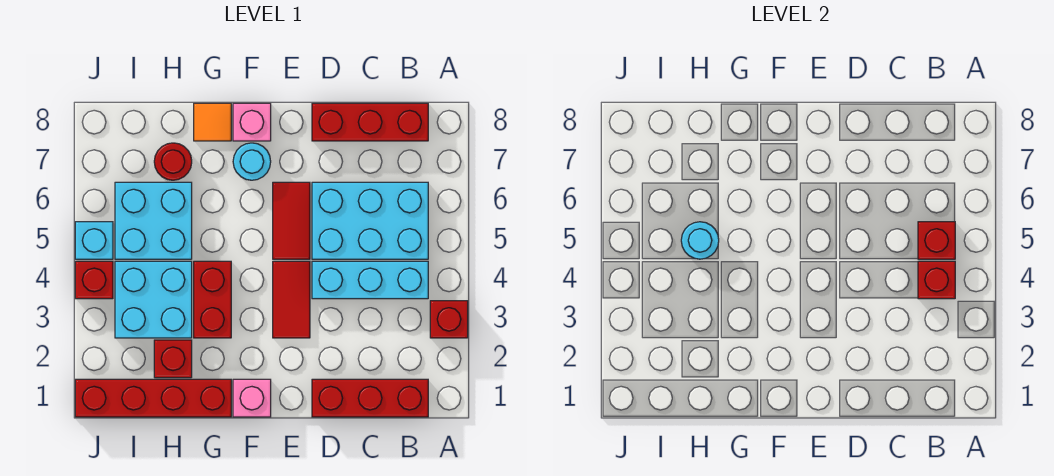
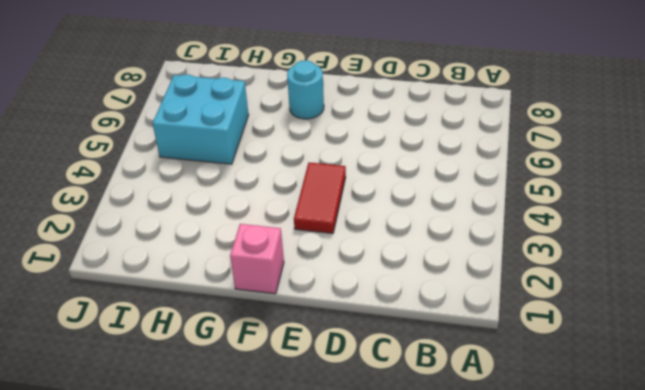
none -> red brick A3 level 1
none -> red brick B1:D1 level 1
none -> cyan brick B4:D4 level 1

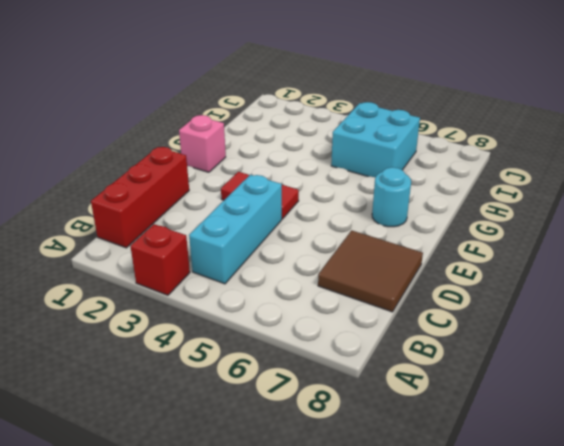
brown tile C7:D8 level 1 -> red brick B8:D8 level 1
none -> cyan brick B5:D6 level 1
none -> red tile E5:E6 level 1
none -> pink brick F8 level 1

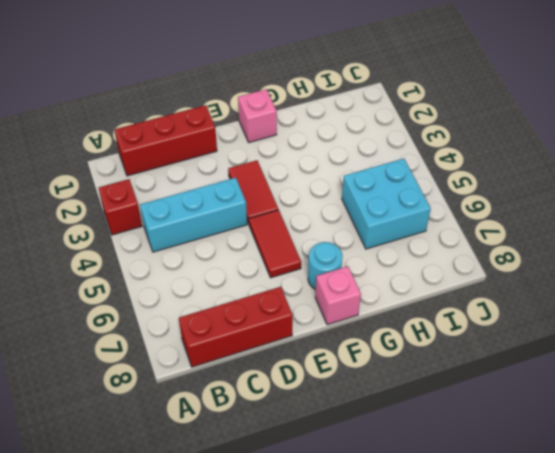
none -> cyan brick B5:D6 level 1
none -> red brick G1:J1 level 1
none -> red brick G3:G4 level 1

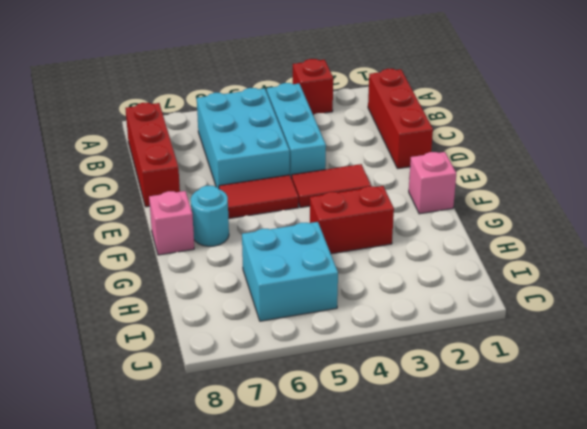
none -> red brick G1:J1 level 1
none -> orange tile G8 level 1
none -> red brick H2 level 1

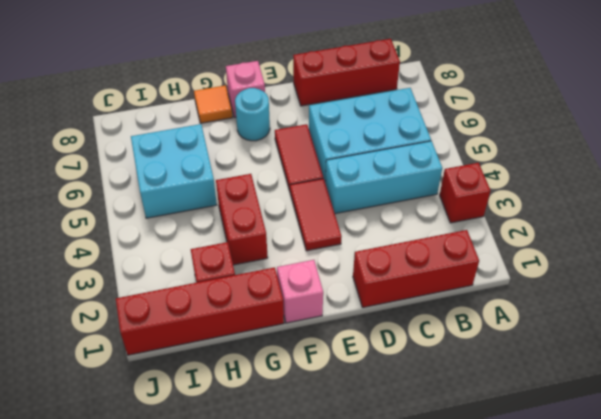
none -> cyan brick H3:I4 level 1
none -> red round brick H7 level 1
none -> red brick J4 level 1

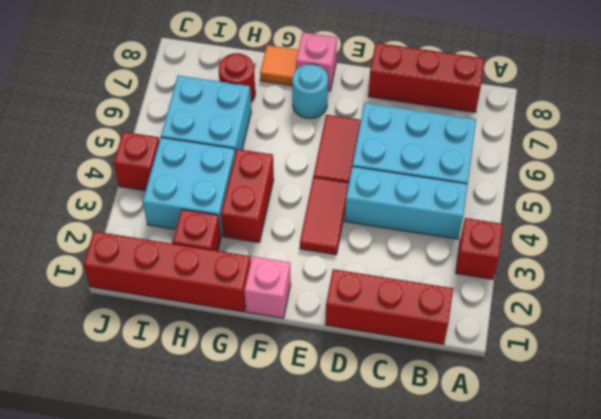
none -> cyan brick J5 level 1
none -> red brick B4 level 2
none -> red brick B5 level 2

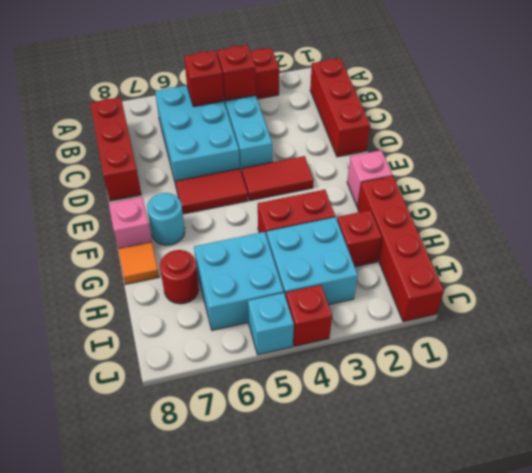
none -> cyan round brick H5 level 2

